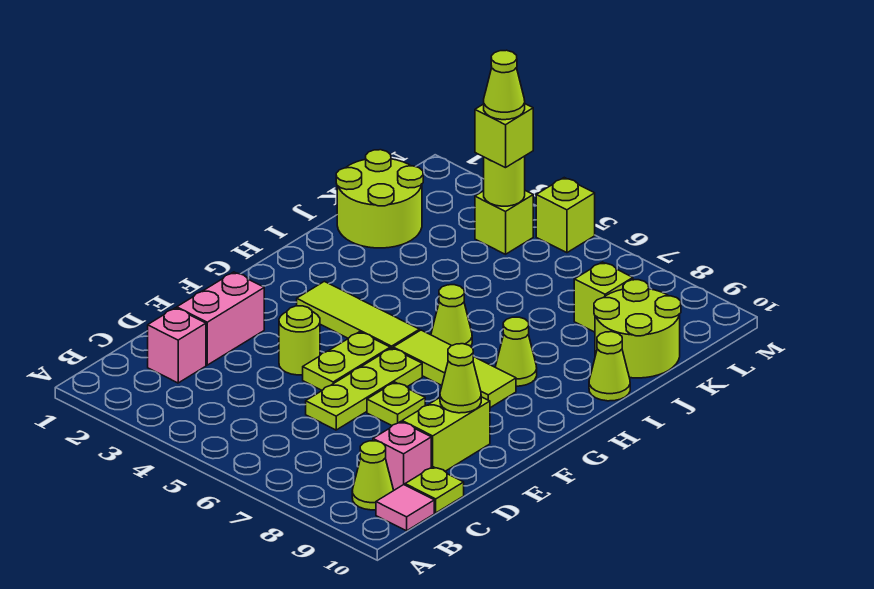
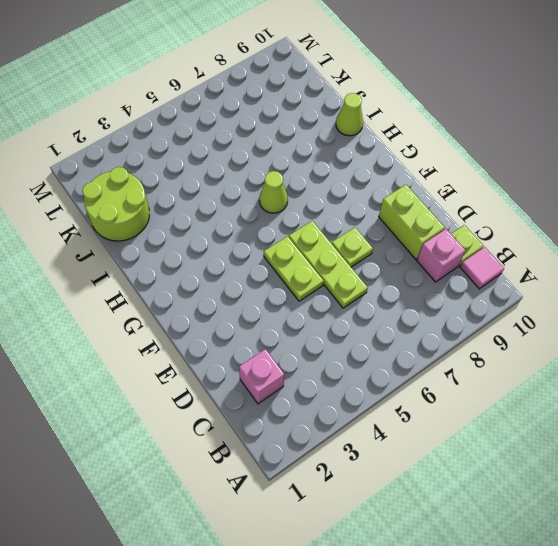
none -> lime cone B9 level 1
none -> pink brick D2:E2 level 1
none -> lime round brick E4 level 1

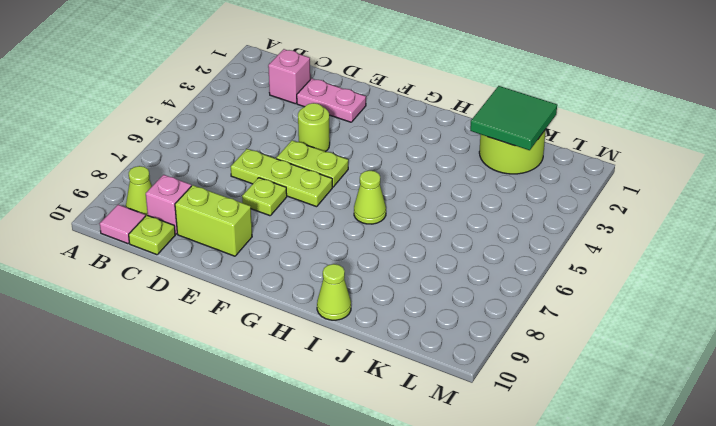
pink plate D2:E2 level 1 -> pink brick D2:E2 level 1
green tile J1:K2 level 2 -> none
none -> lime tile G3:G5 level 1
none -> lime tile G6:G8 level 1
none -> lime cone H8 level 1

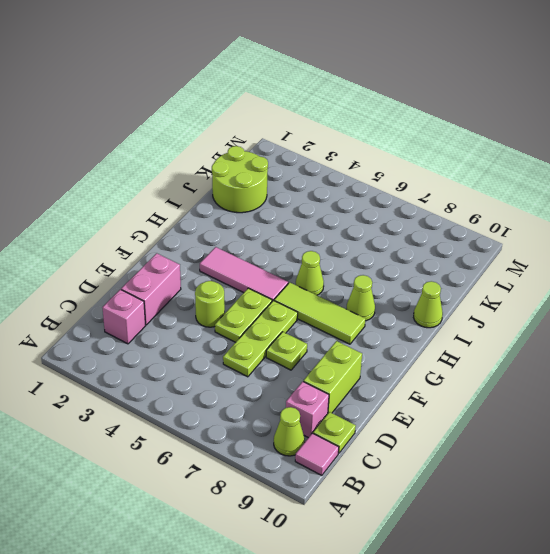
pink tile G3:G5 level 1 -> lime tile G3:G5 level 1
none -> lime round brick J9:K10 level 1
none -> lime brick K8 level 1
none -> lime brick L4 level 1

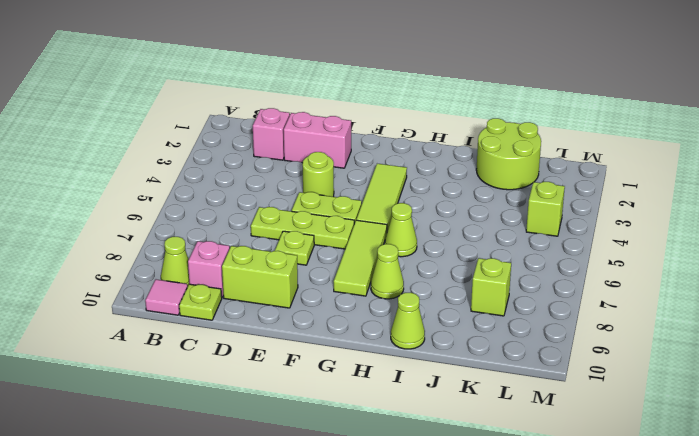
none -> lime round brick J9:K10 level 1
none -> lime brick M5 level 1
none -> lime cone E9 level 2

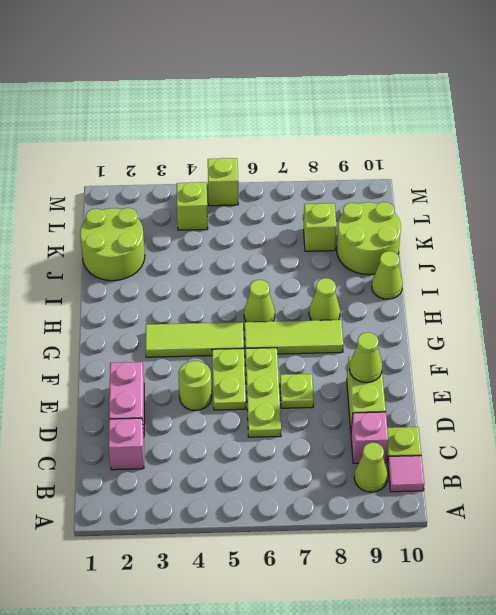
none -> lime round brick L4 level 2
none -> lime brick L4 level 3
none -> lime cone L4 level 4

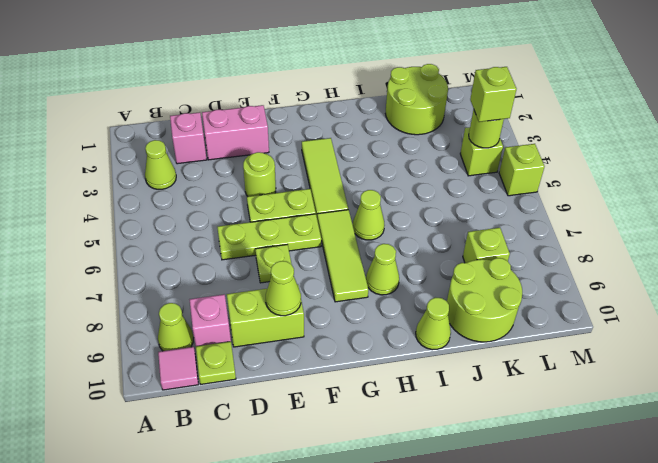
lime cone B3 level 1 -> lime cone L4 level 4

